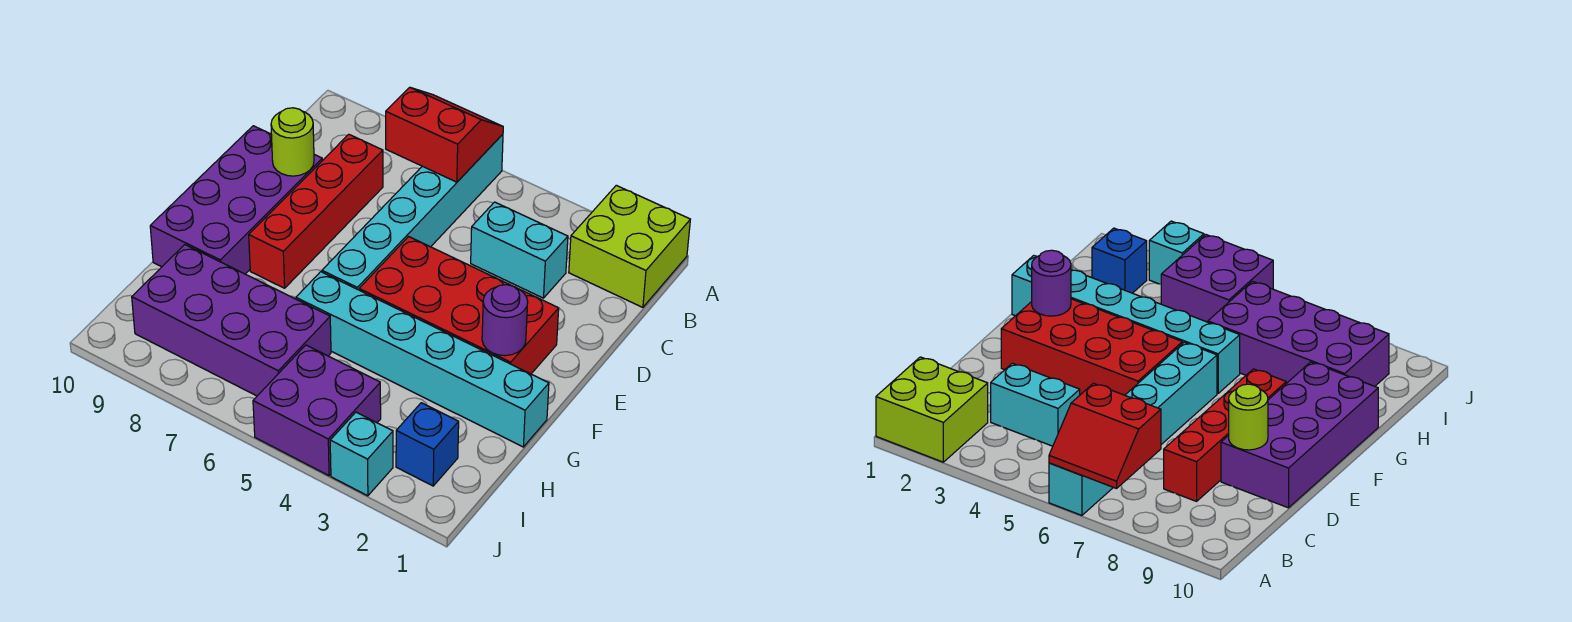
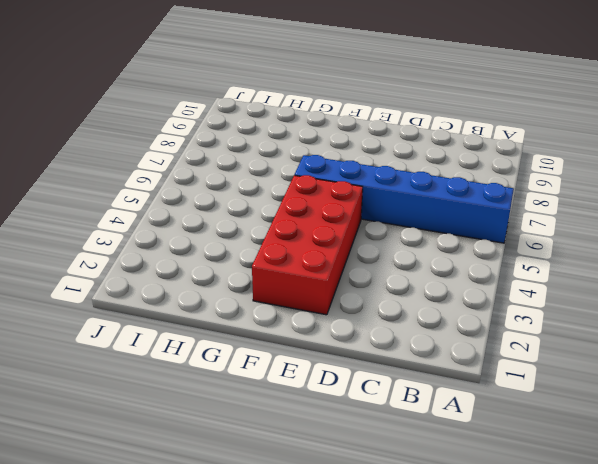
blue brick A6:F6 level 1 -> cyan brick A6:F6 level 1
none -> lime brick A1:B2 level 1
none -> cyan brick C3:C4 level 1
none -> red brick C8:F8 level 1

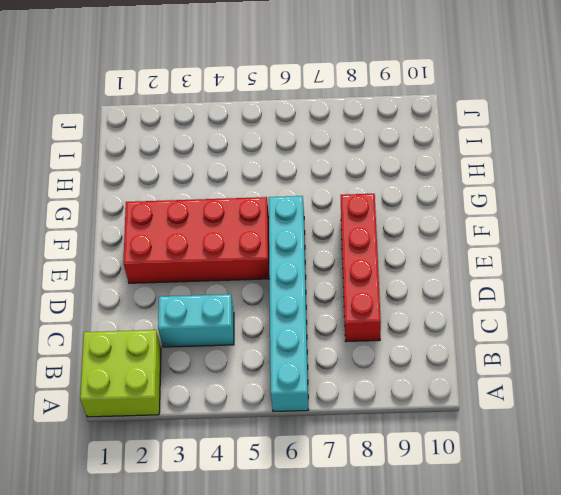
none -> purple brick D9:G10 level 1
none -> cyan brick G1:G6 level 1
none -> purple brick H6:I9 level 1

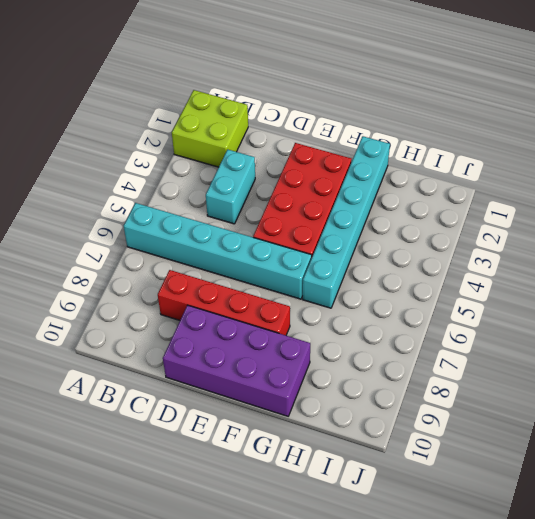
none -> purple brick H6:I9 level 1
none -> blue brick I2 level 1
none -> purple brick I4:J5 level 1

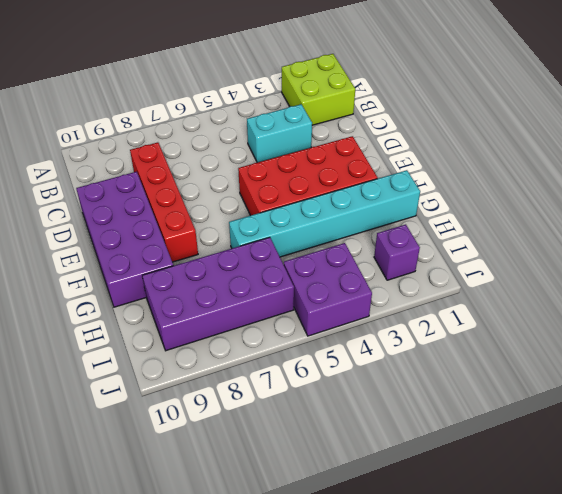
purple brick I2 level 1 -> blue brick I2 level 1
none -> cyan brick A6:F6 level 1
none -> cyan brick J3 level 1
none -> red slope A6:B7 level 2 top B

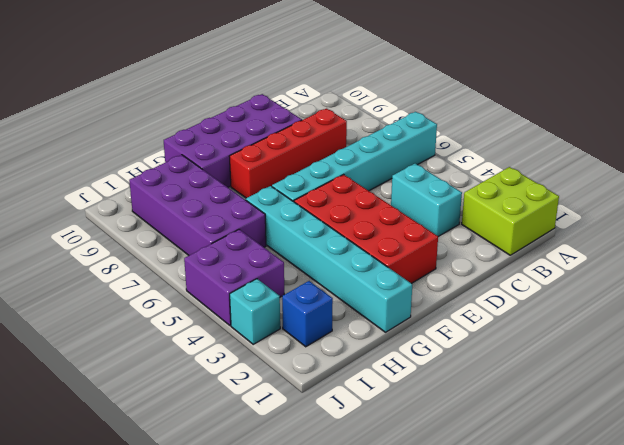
none -> red slope A6:B7 level 2 top B
none -> lime round brick D9 level 2
none -> purple round brick F2 level 2

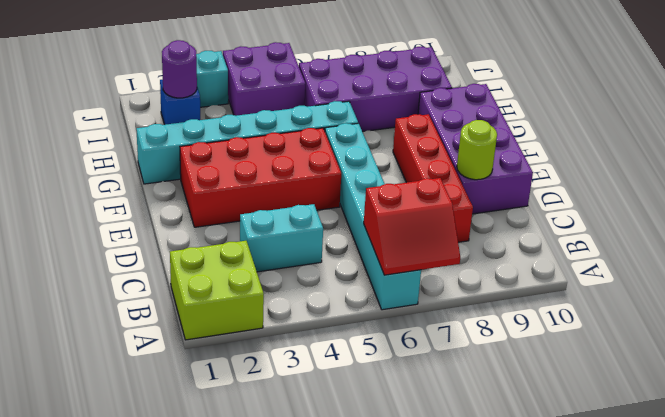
purple round brick I2 level 2 -> purple round brick F2 level 2

